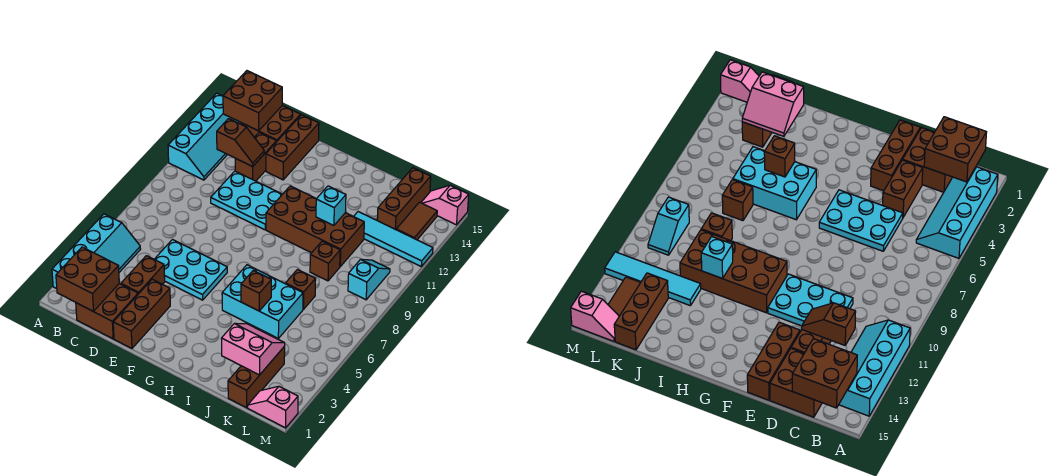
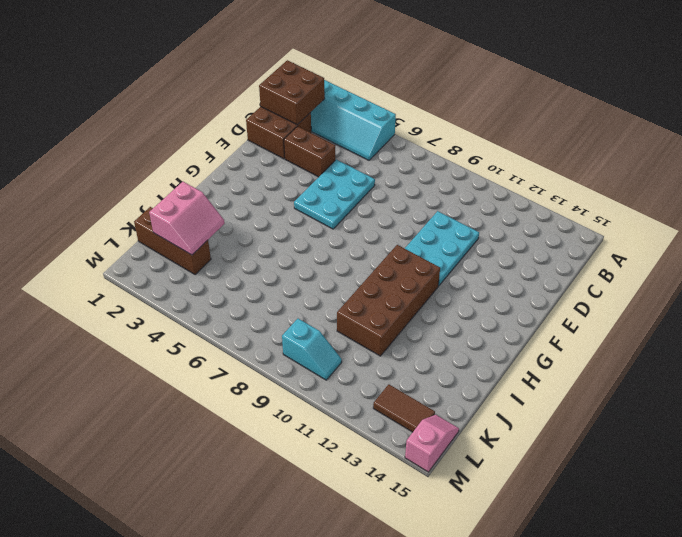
none -> cyan slope A11:B14 level 1 top A
none -> brown brick C14:D15 level 1
none -> brown brick D12:D13 level 1

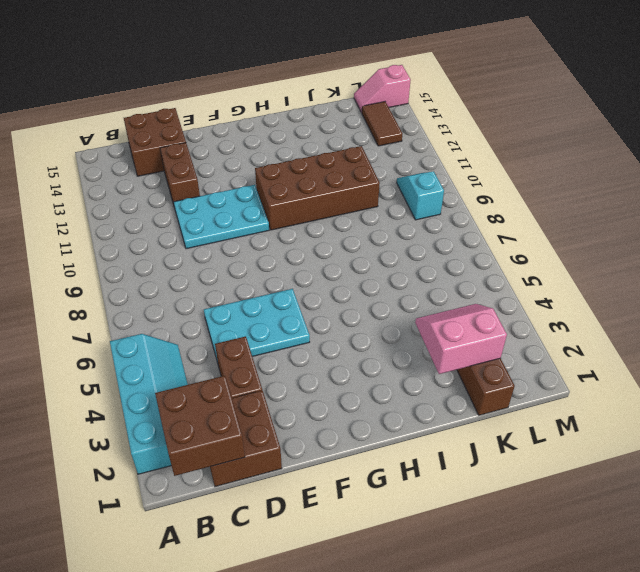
none -> cyan slope A11:B14 level 1 top A
none -> brown brick E1:E3 level 1
none -> brown brick E13:E15 level 1

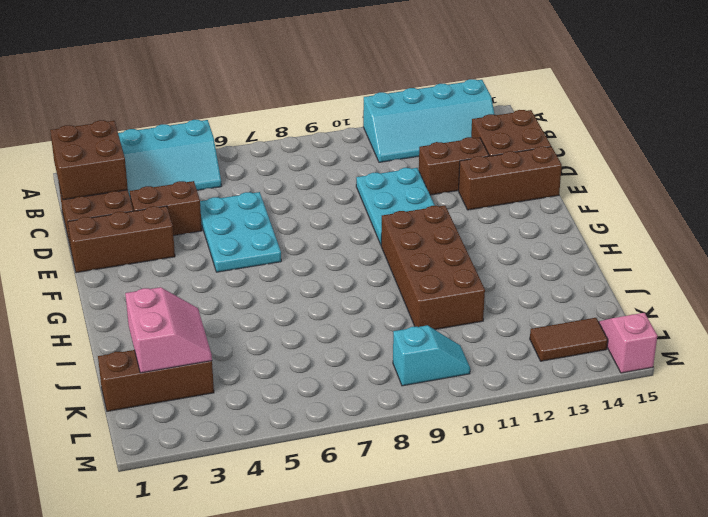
none -> cyan brick H5:J6 level 1
none -> brown brick J7 level 1
none -> brown brick J9 level 1

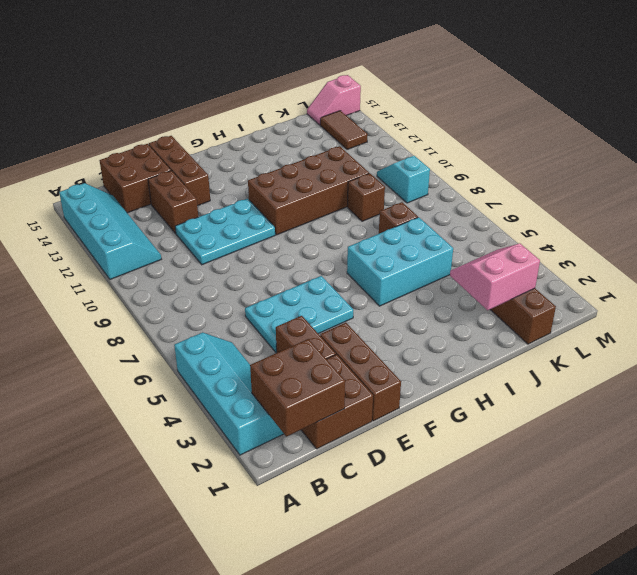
none -> cyan tile J12:M12 level 1
none -> brown brick K13:K15 level 1
none -> pink slope L1:M1 level 1 top M

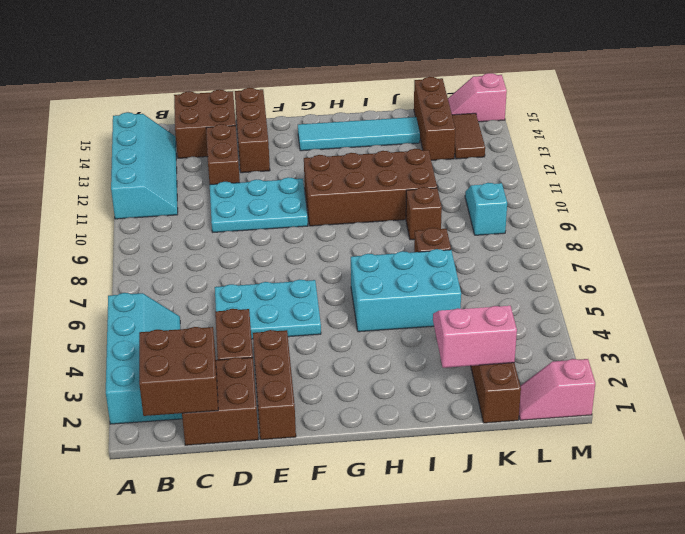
cyan tile G14:J14 level 1 -> cyan tile J12:M12 level 1
none -> brown brick B14:C15 level 2
none -> brown slope C12:D12 level 2 top C
none -> brown brick I5 level 2

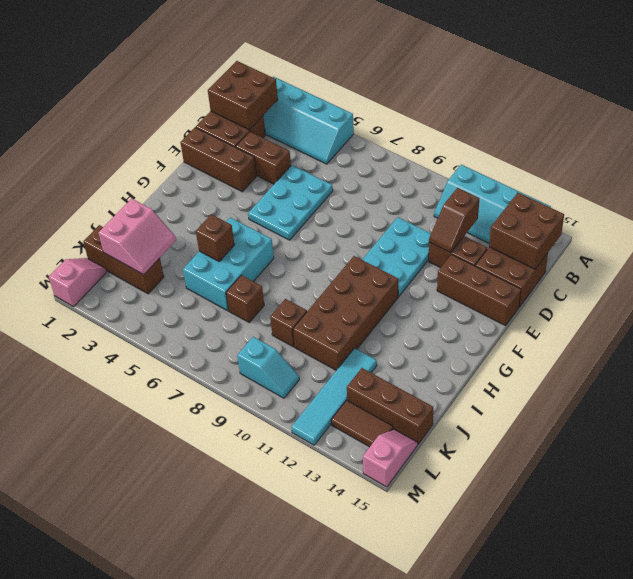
none -> cyan brick I11 level 2

